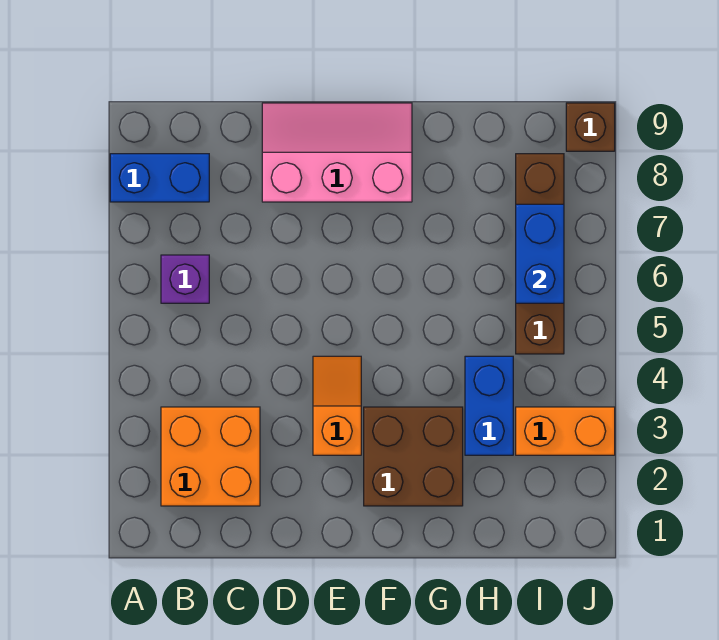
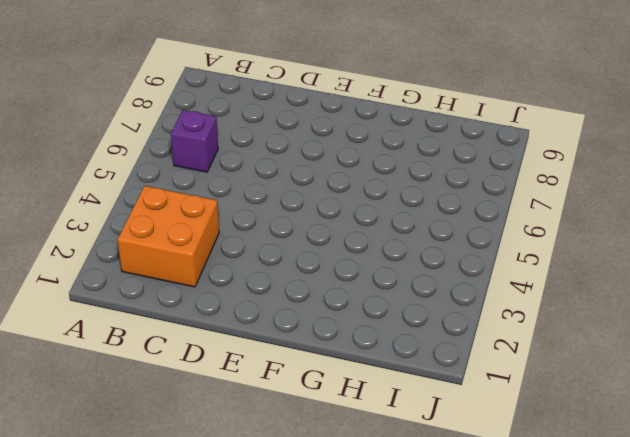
none -> blue brick A8:B8 level 1
none -> pink slope D8:F9 level 1 top 8

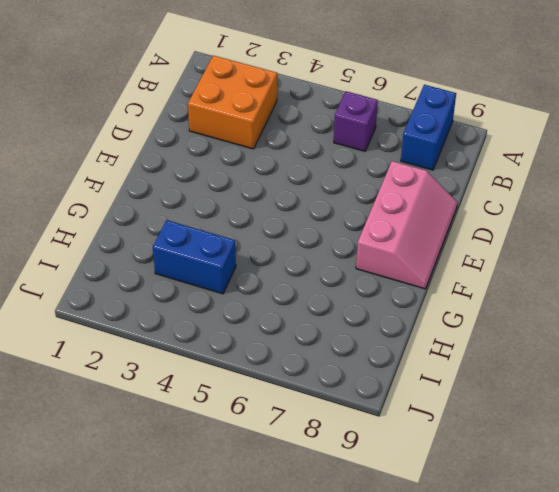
none -> orange slope E3:E4 level 1 top 3
none -> brown brick F2:G3 level 1

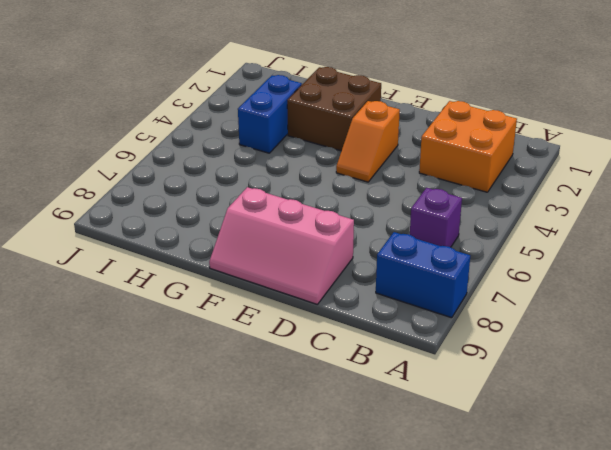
none -> orange brick I3:J3 level 1
none -> brown brick I5:I8 level 1

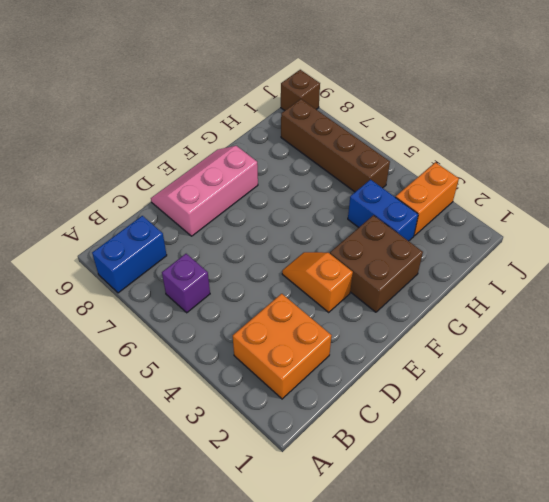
none -> blue brick I6:I7 level 2

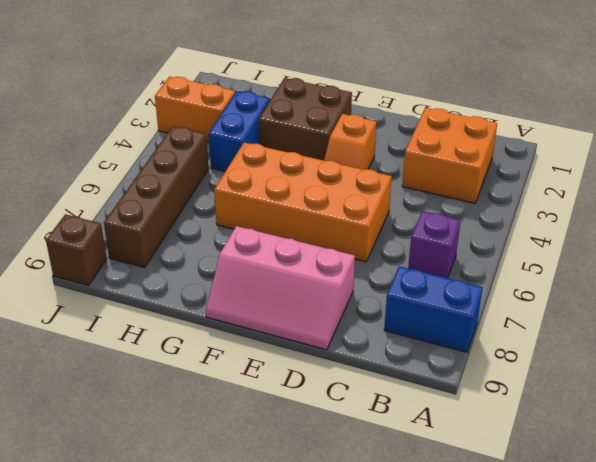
orange brick D5:G6 level 1 -> none
none -> blue brick I6:I7 level 2

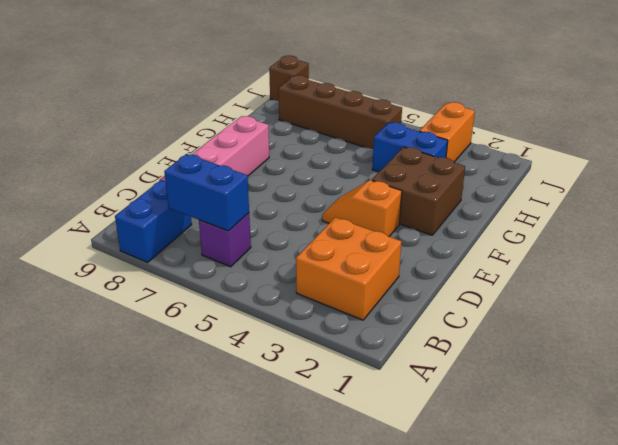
blue brick B6:B7 level 2 -> blue brick I6:I7 level 2

